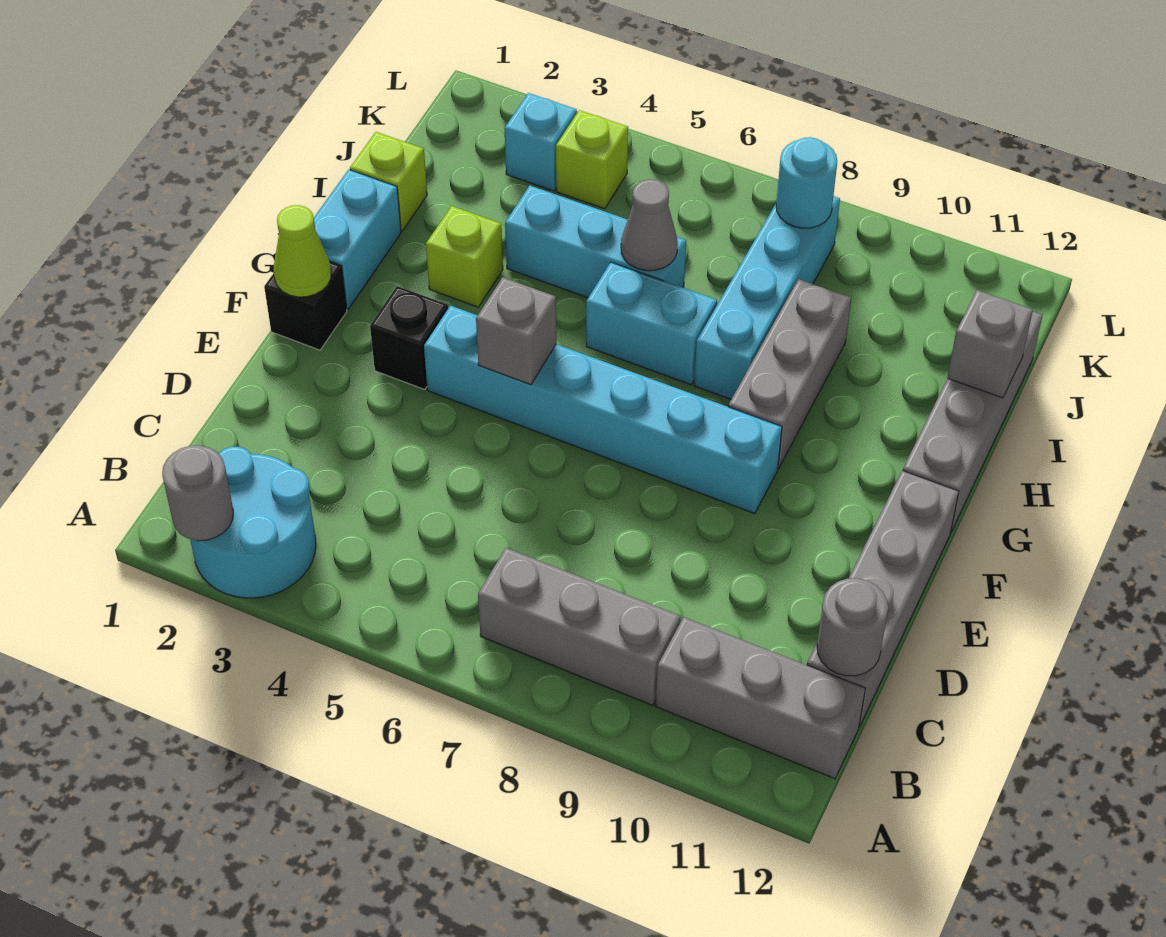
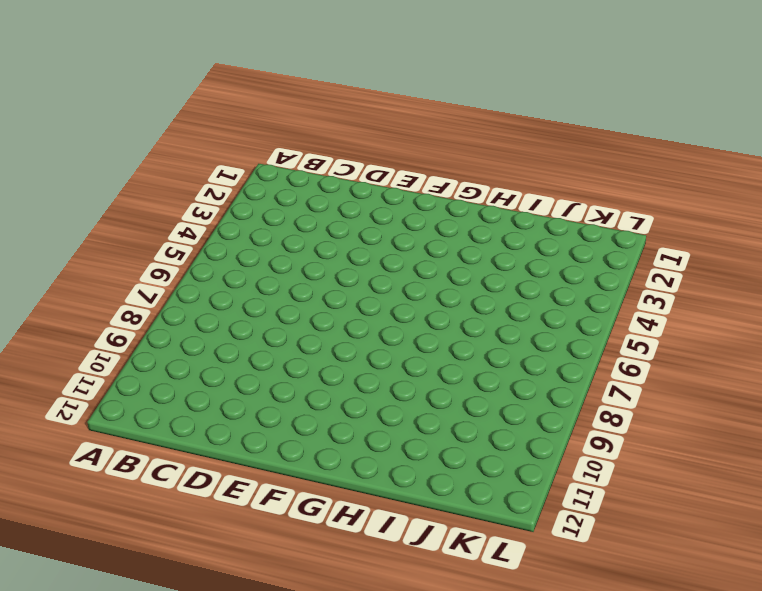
none -> cyan round brick A2:B3 level 1
none -> grey brick B7:B9 level 1
none -> grey brick B10:B12 level 1

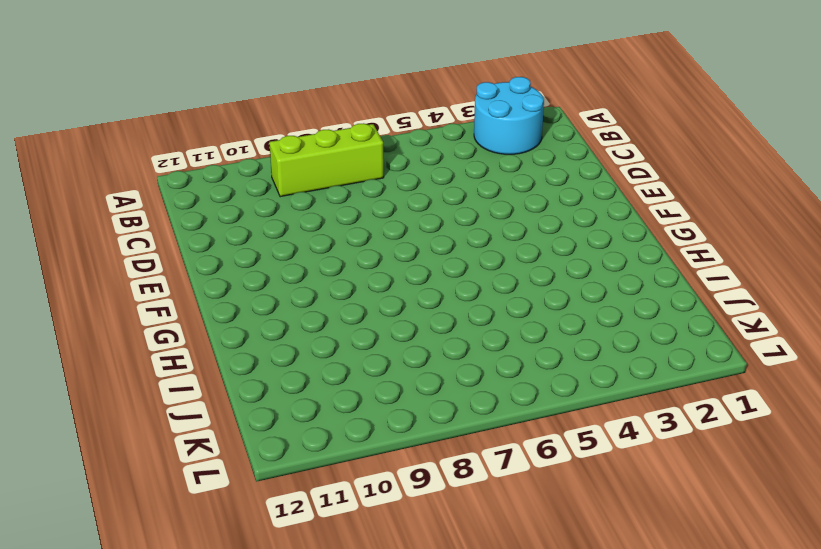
lime brick B7:B9 level 1 -> grey brick B7:B9 level 1
none -> grey brick B10:B12 level 1
none -> grey brick C12:F12 level 1
none -> black brick F1 level 1

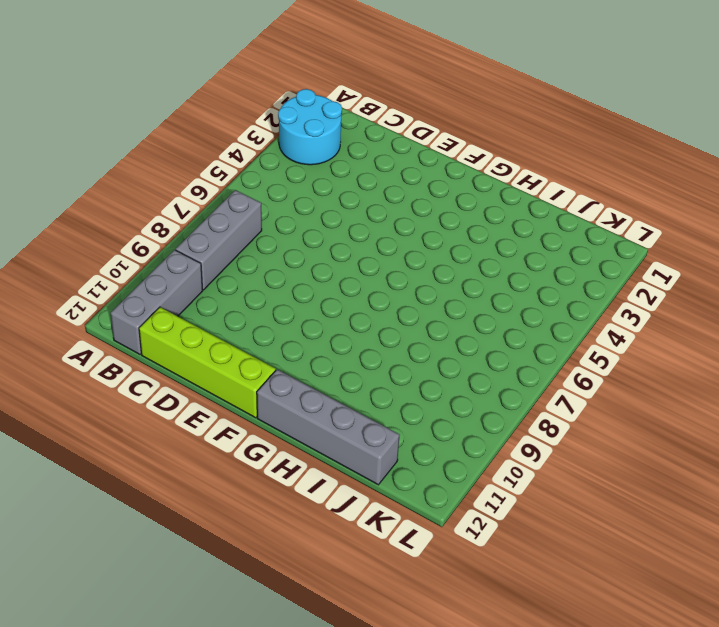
lime brick C12:F12 level 1 -> grey brick C12:F12 level 1
none -> black brick F1 level 1
none -> black brick F3 level 1
none -> cyan brick F4:F9 level 1

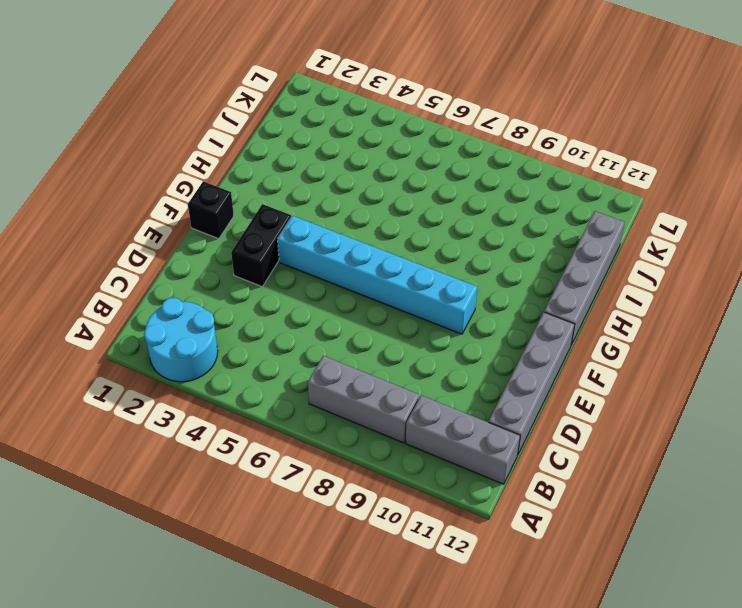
black brick E3:F3 level 1 -> black brick F3 level 1
none -> cyan brick G1:H1 level 1
none -> grey brick G9:I9 level 1
none -> lime brick H3 level 1

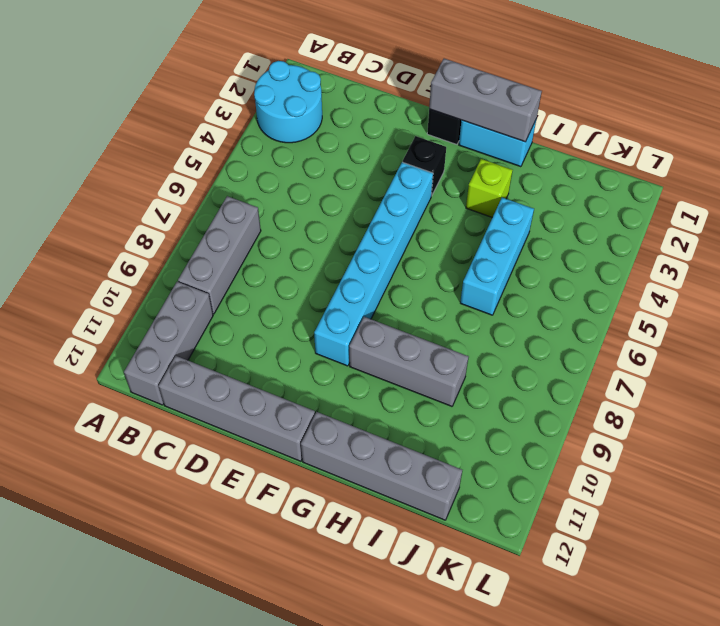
grey brick F1:H1 level 2 -> lime cone F1 level 2
none -> cyan brick H6:H7 level 1
none -> cyan brick H8:K8 level 1
none -> lime brick I1 level 1

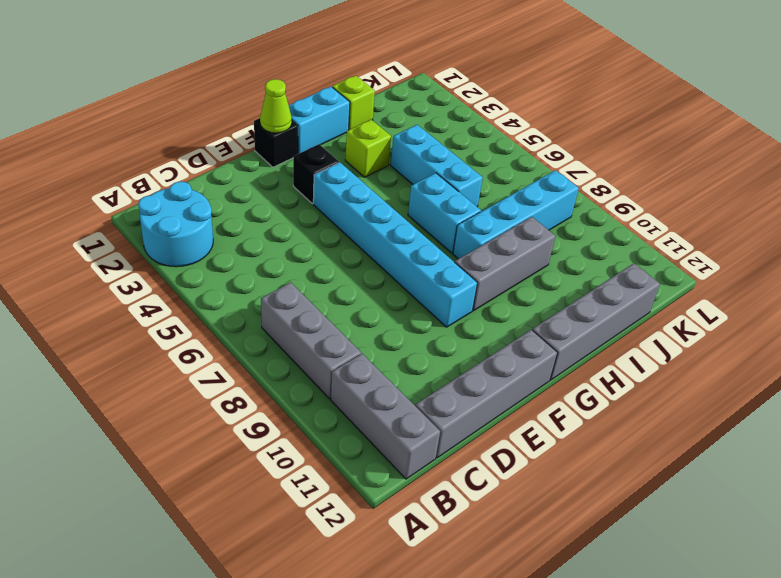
none -> cyan brick K3 level 1
none -> lime brick K4 level 1
none -> grey round brick A2 level 2

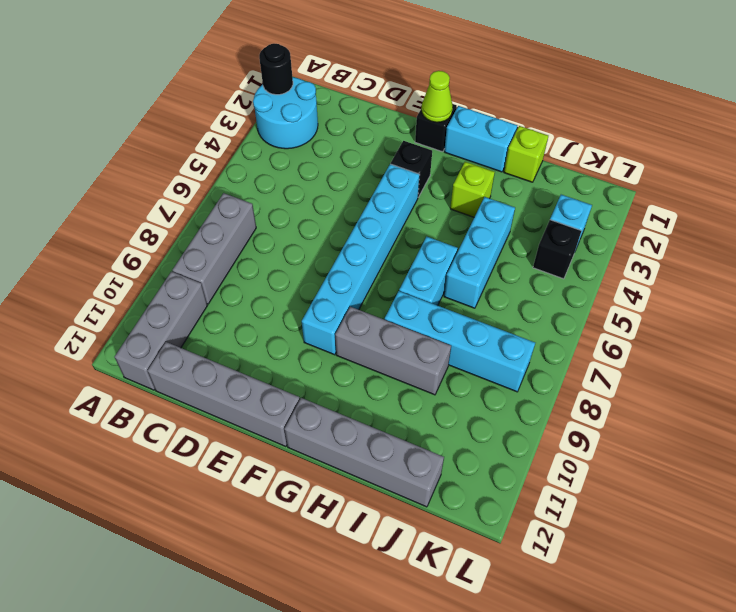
black round brick A2 level 2 -> grey round brick A2 level 2
black brick K4 level 1 -> lime brick K4 level 1
none -> grey round brick C12 level 2
none -> grey brick F5 level 2
none -> grey cone I6 level 2

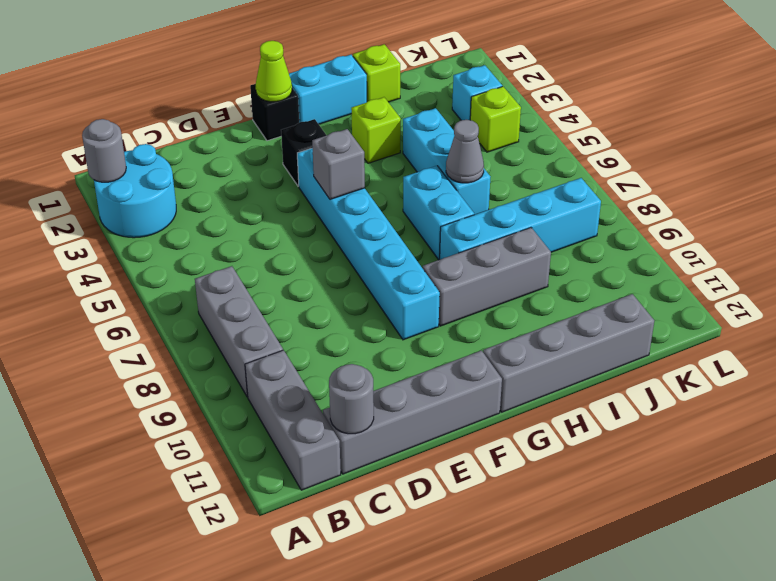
none -> grey brick I12 level 2
none -> cyan round brick K8 level 2

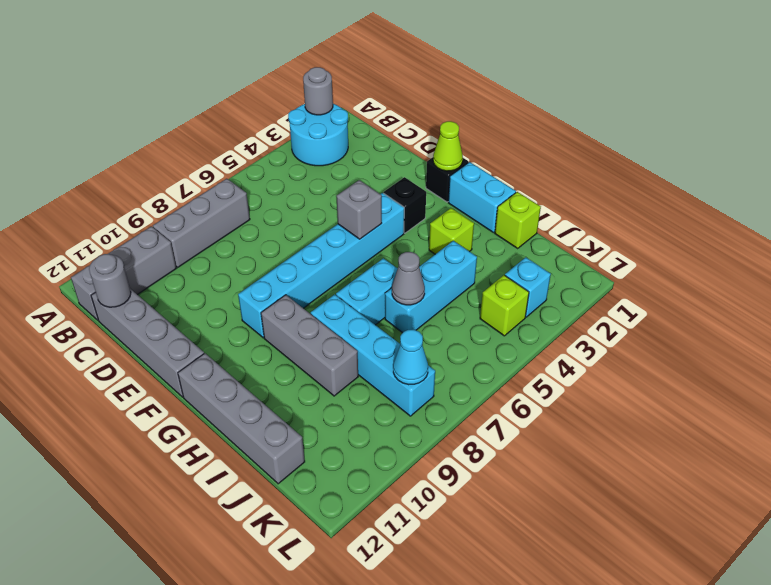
cyan cone K8 level 2 -> cyan round brick K8 level 2
none -> grey brick I12 level 2

